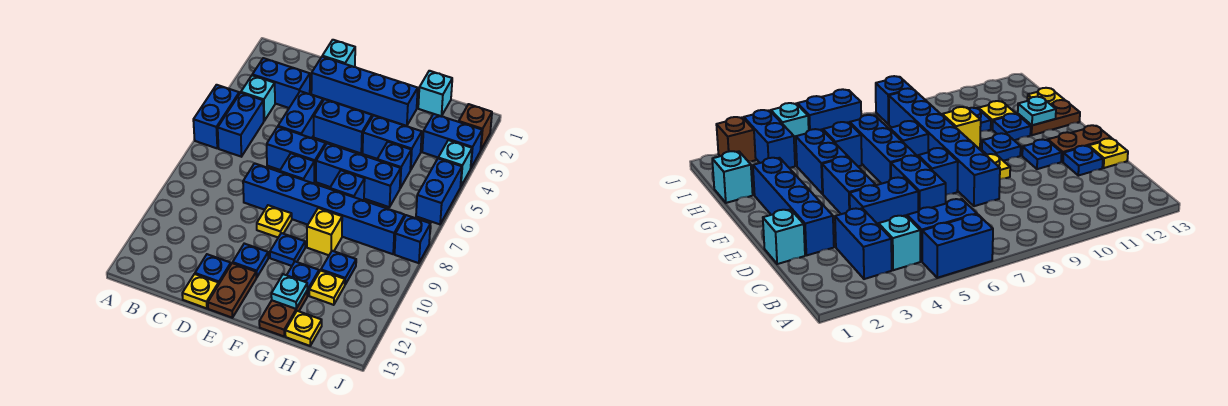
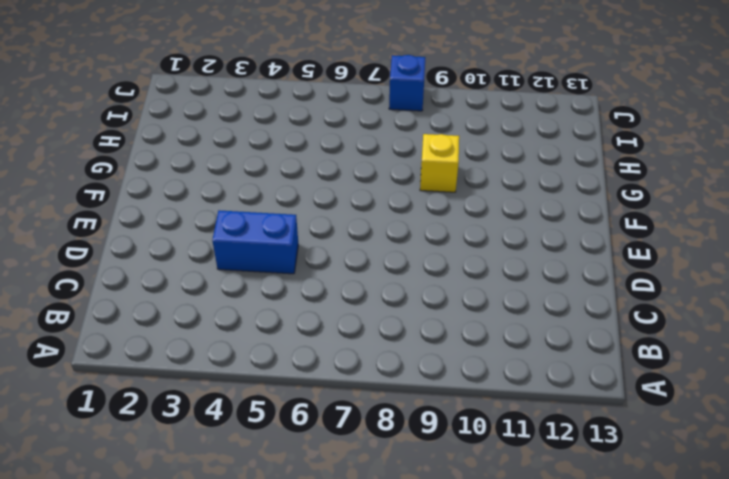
none -> blue brick A5:A6 level 1
none -> blue brick B3:C3 level 1
none -> cyan brick B4 level 1
none -> blue brick B5:B6 level 1

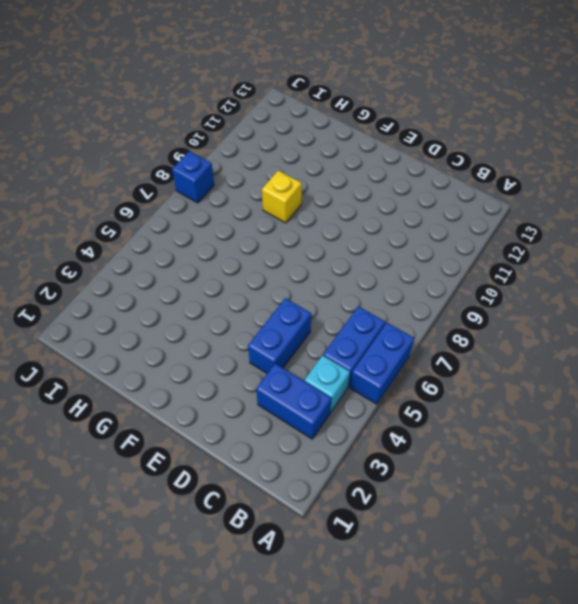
none -> cyan brick D1 level 1
none -> blue brick D2:G2 level 1
none -> blue brick D6:E6 level 1
none -> blue brick D8:I8 level 1

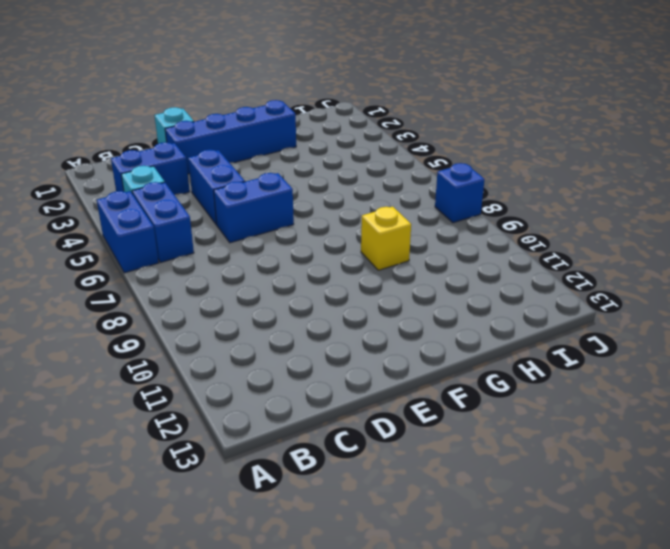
none -> blue brick D8:I8 level 1
none -> blue plate D12 level 1
none -> yellow plate D13 level 1
none -> blue brick E4:F4 level 1

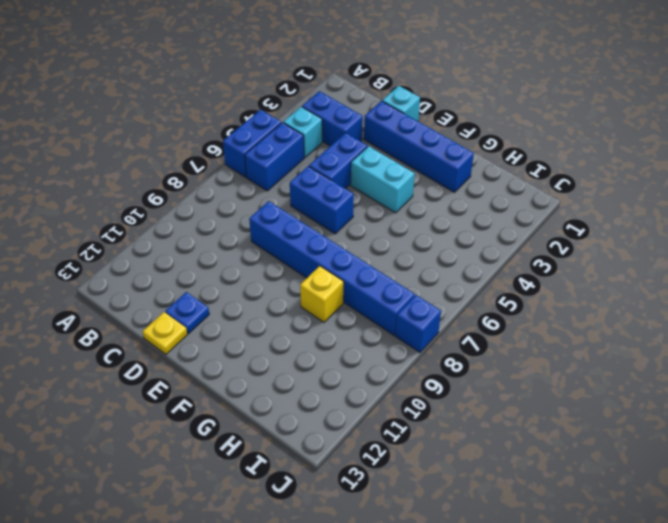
cyan brick E4:F4 level 1 -> blue brick E4:F4 level 1
none -> blue brick E7 level 1
none -> yellow plate E9 level 1
none -> blue plate E11 level 1
none -> brown plate E12:E13 level 1

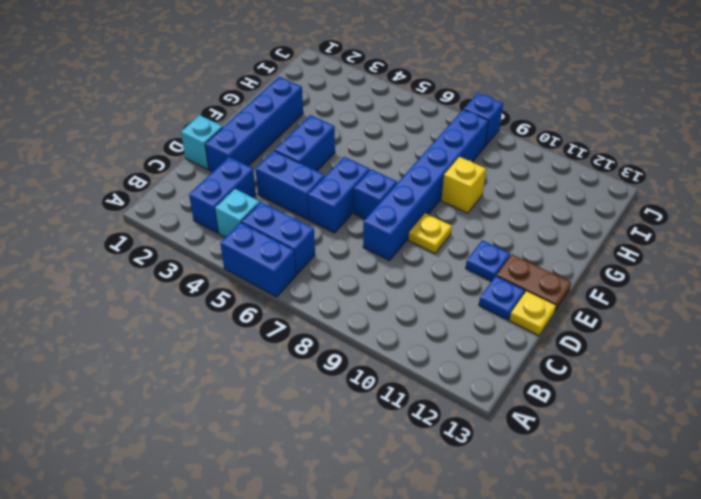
none -> blue brick F6:H6 level 1
none -> blue plate F10 level 1
none -> blue brick G4:H4 level 1
none -> blue brick G7 level 1

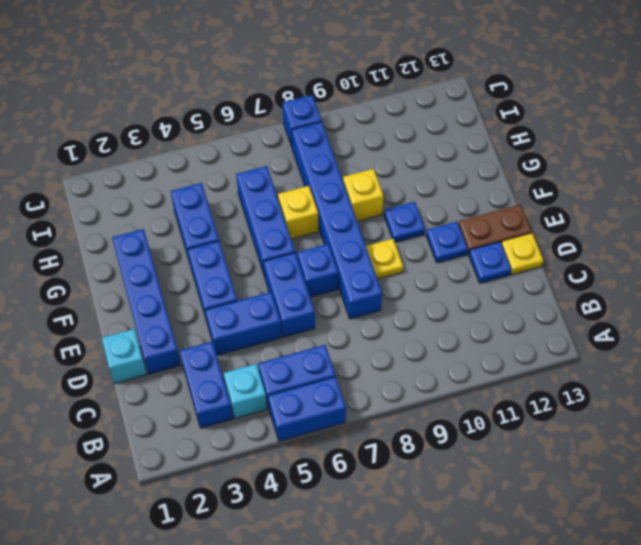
yellow brick G7 level 1 -> blue brick G7 level 1
none -> blue plate G11 level 1
none -> brown plate G12:G13 level 1
none -> cyan brick H1 level 1
none -> blue brick H5 level 1

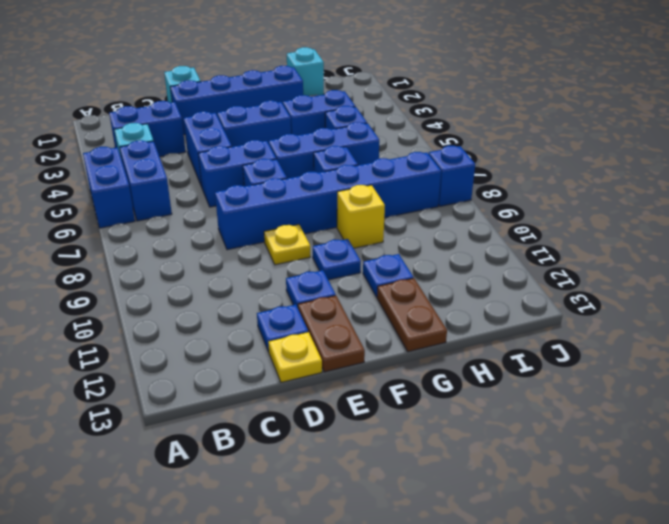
none -> blue plate H10 level 1
none -> yellow plate H11 level 1
none -> yellow plate H13 level 1
none -> blue brick I3:J3 level 1

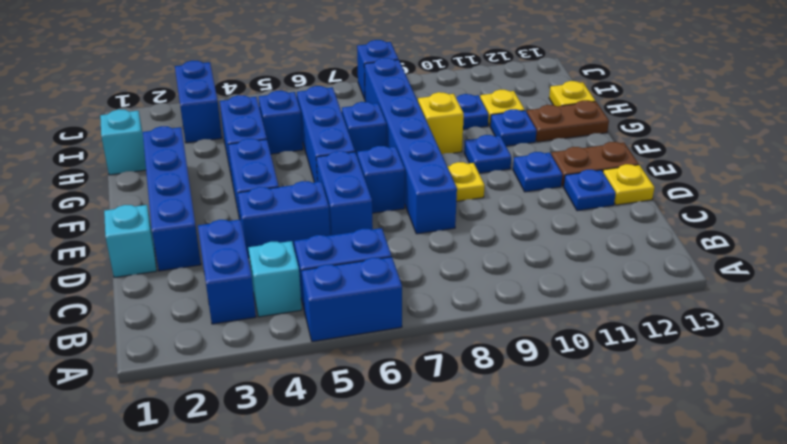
none -> brown brick J2 level 1
none -> cyan brick J4 level 1
none -> blue brick J5:J6 level 1
none -> cyan plate G12 level 2

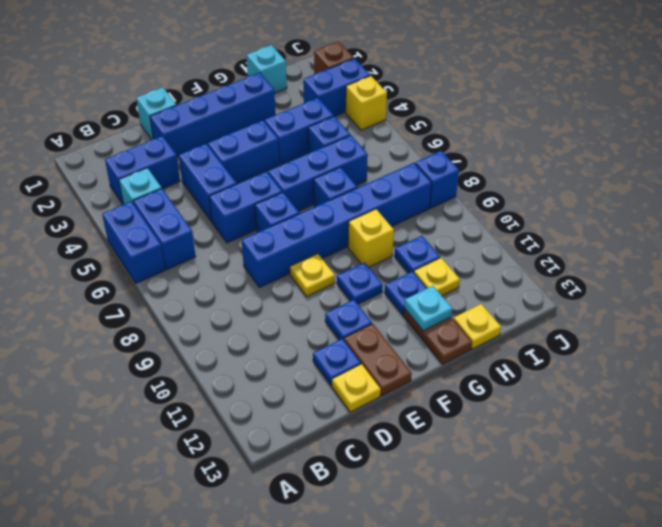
yellow brick J4 level 1 -> cyan brick J4 level 1
none -> blue brick J5:J6 level 1

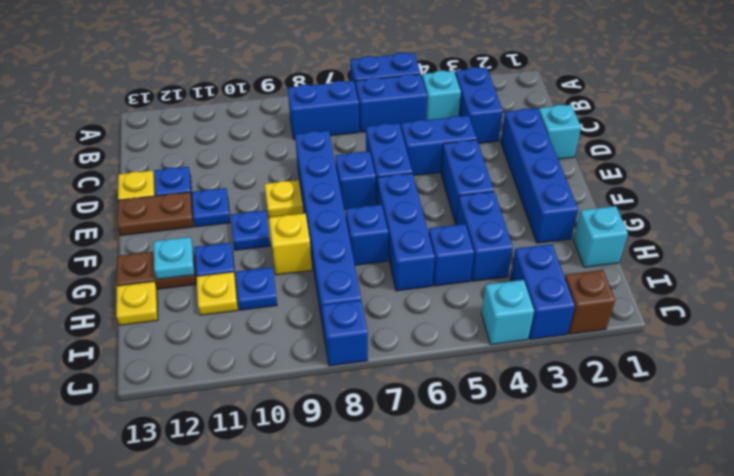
blue brick B7:B8 level 1 -> blue brick J5:J6 level 1

